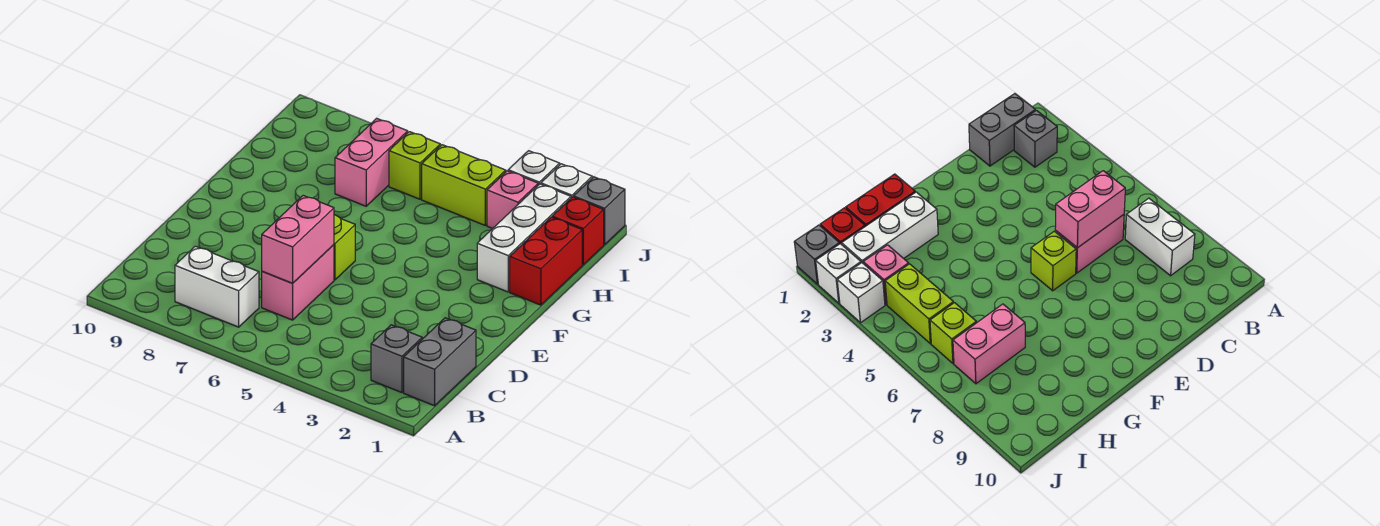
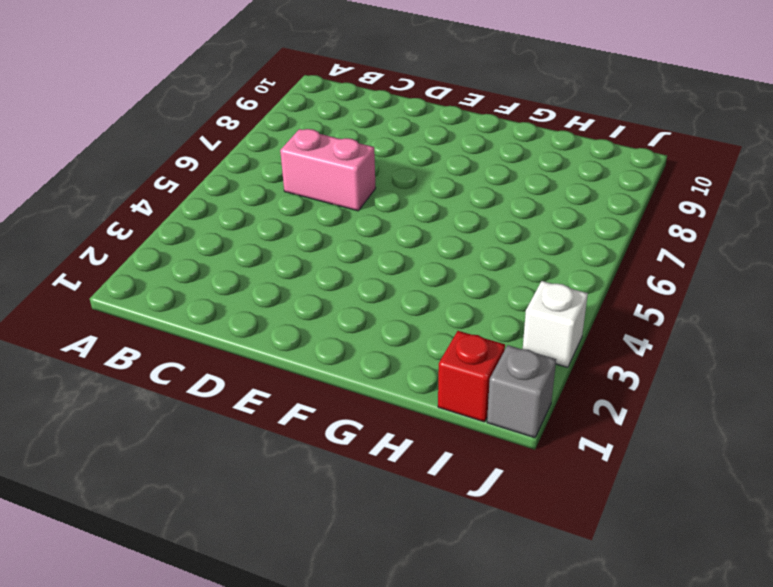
none -> grey brick B1:C1 level 1
none -> grey brick B2 level 1
none -> white brick B7:B8 level 1

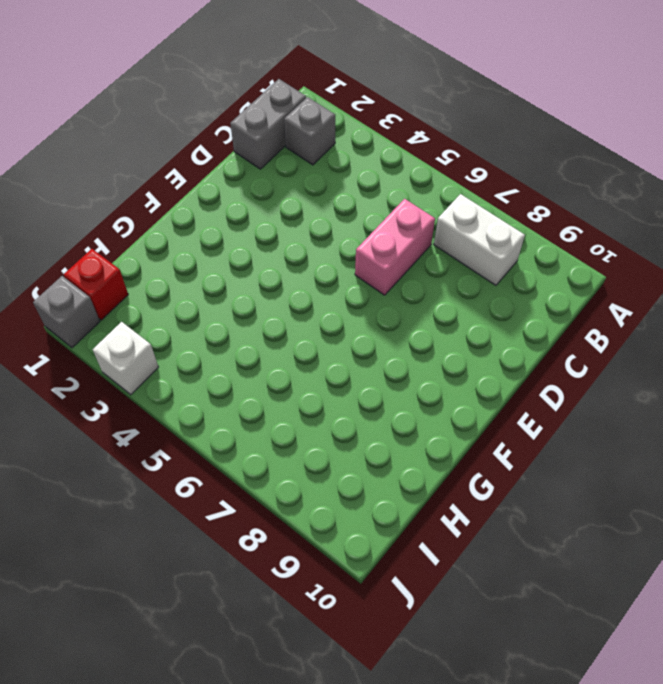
none -> lime brick E6 level 1
none -> red brick G1:H1 level 1
none -> white brick G2:I2 level 1

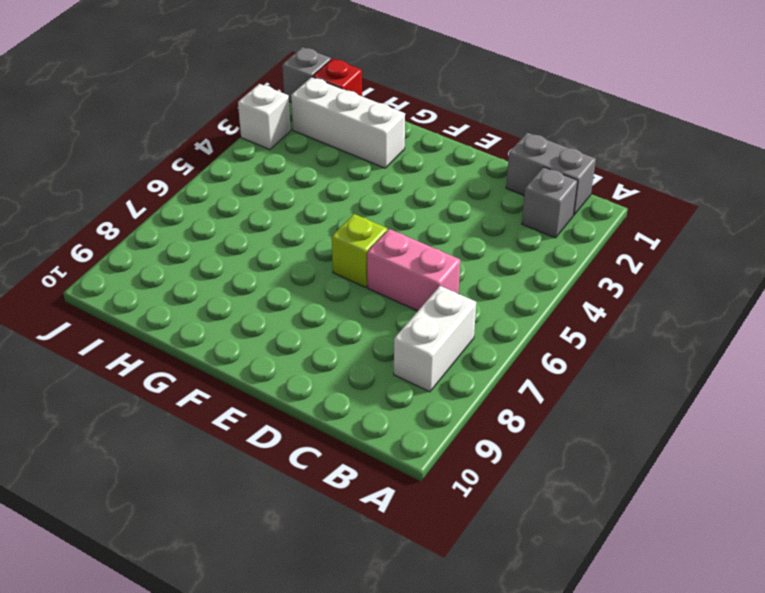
none -> red brick G1:H1 level 1
none -> pink brick H7:I7 level 1
none -> pink brick I3 level 1

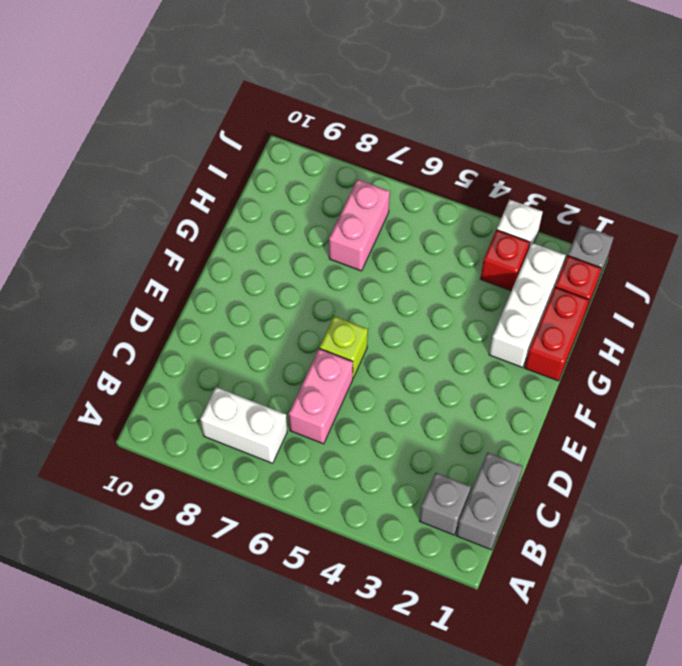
red brick I3 level 1 -> pink brick I3 level 1
none -> lime brick I4:I5 level 1
none -> lime brick I6 level 1
none -> white brick J2 level 1

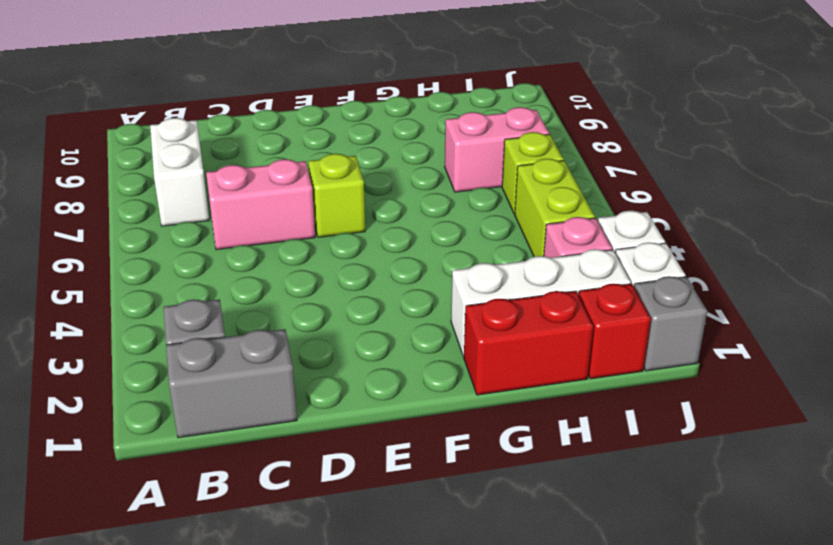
none -> pink brick C6:D6 level 2

